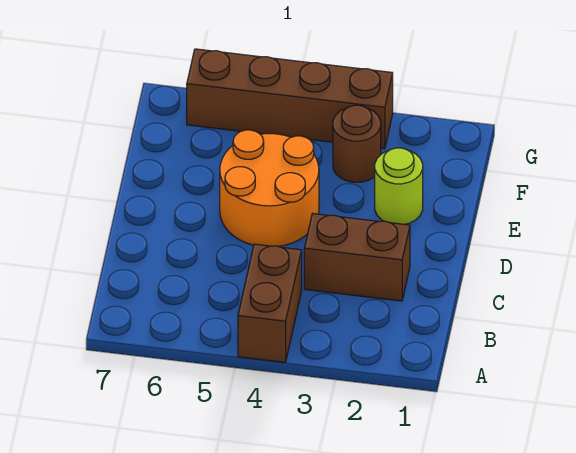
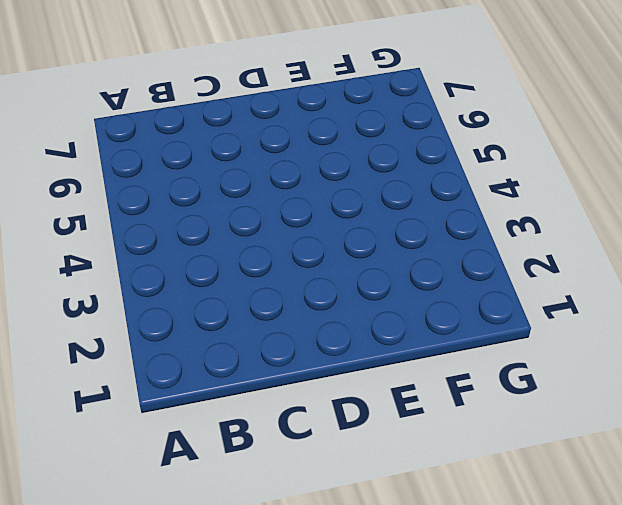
none -> brown brick A4:B4 level 1
none -> brown brick C2:C3 level 1

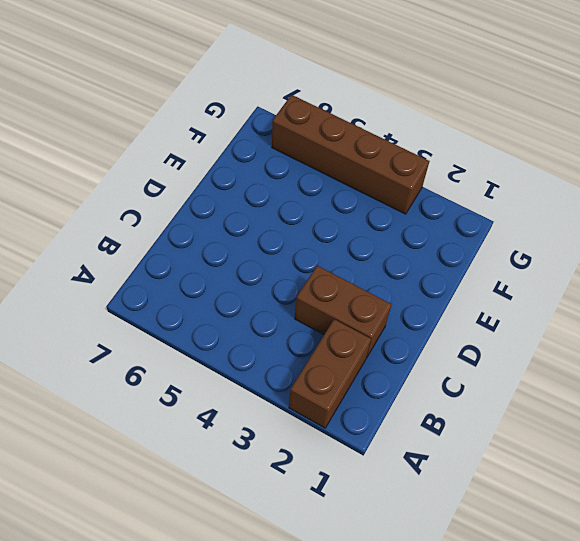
brown brick A2:B2 level 1 -> brown brick A4:B4 level 1
none -> orange round brick D4:E5 level 1
none -> lime round brick E2 level 1

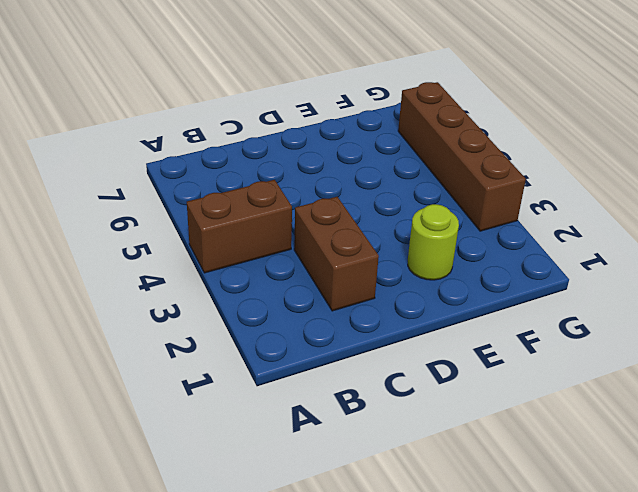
none -> orange round brick D4:E5 level 1
none -> brown round brick F3 level 1

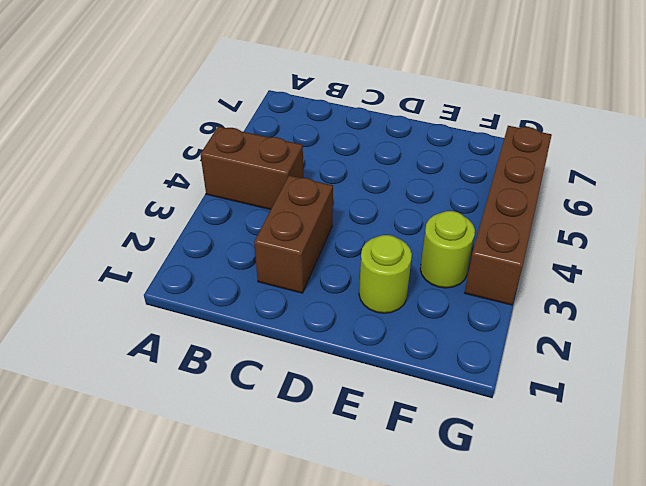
lime round brick F3 level 1 -> brown round brick F3 level 1
none -> orange round brick D4:E5 level 1

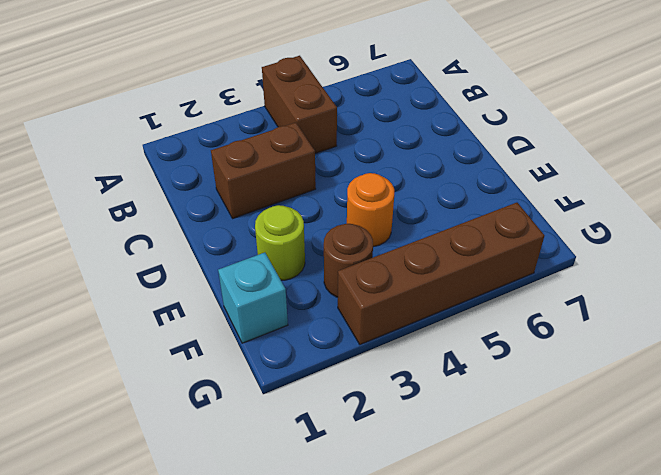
orange round brick E4 level 1 -> orange round brick D4:E5 level 1
cyan brick F1 level 1 -> none

